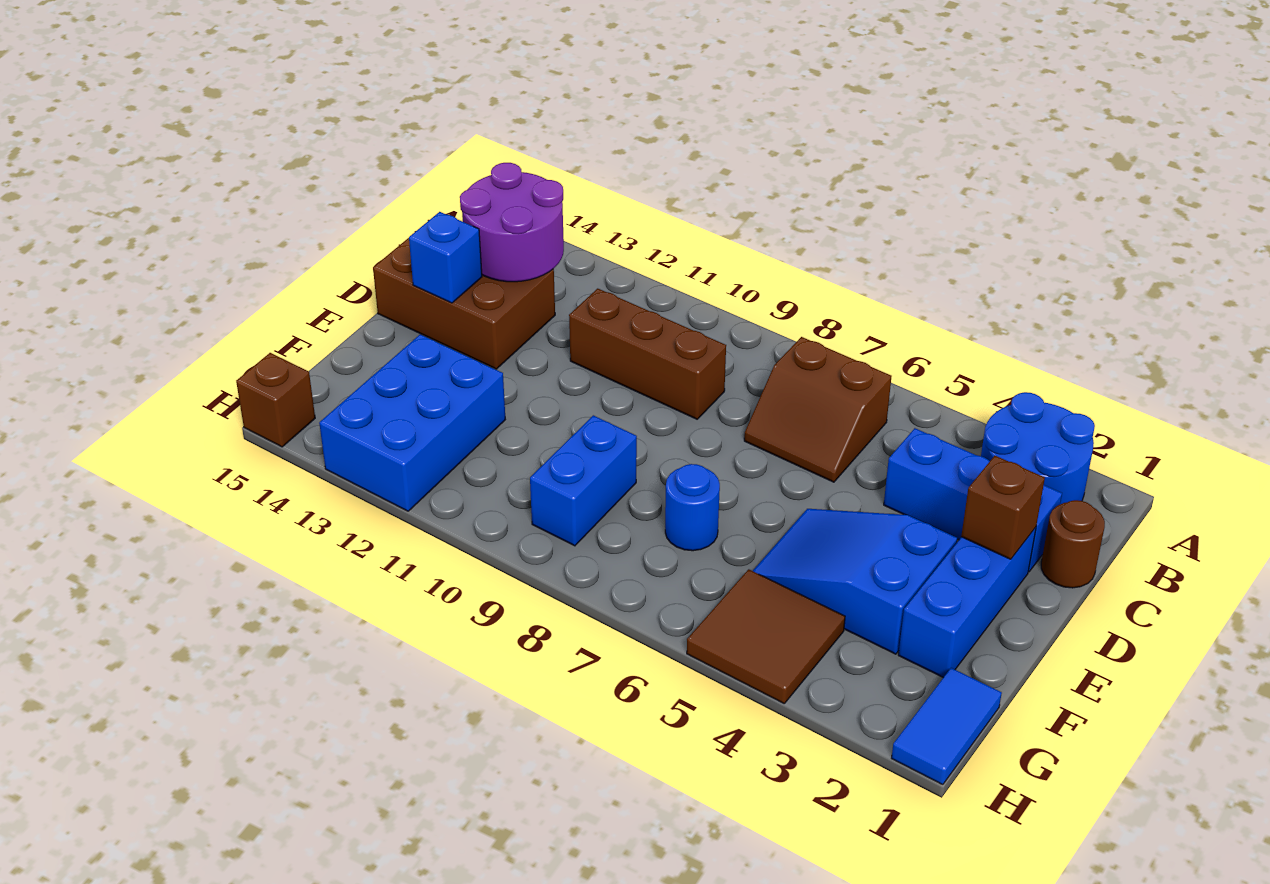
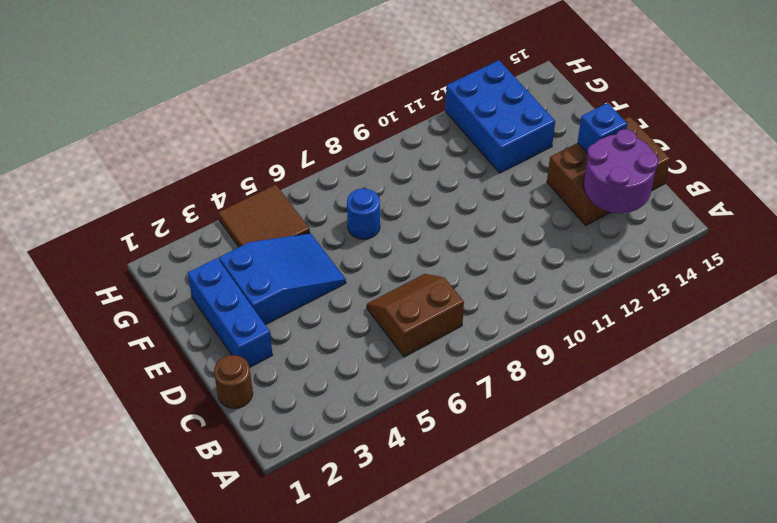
none -> blue round brick A2:B3 level 1
none -> blue brick C2:C4 level 1
none -> brown brick C9:C11 level 1

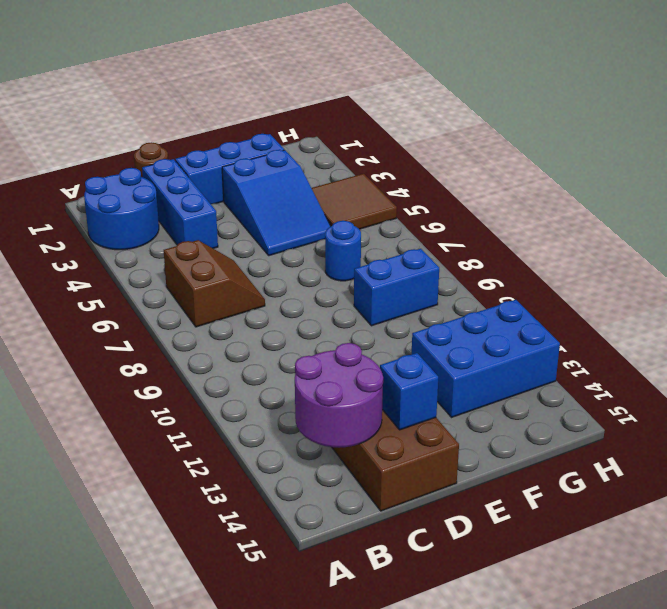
none -> brown brick C9:C11 level 1
none -> blue tile G1:H1 level 1
none -> brown brick H15 level 1

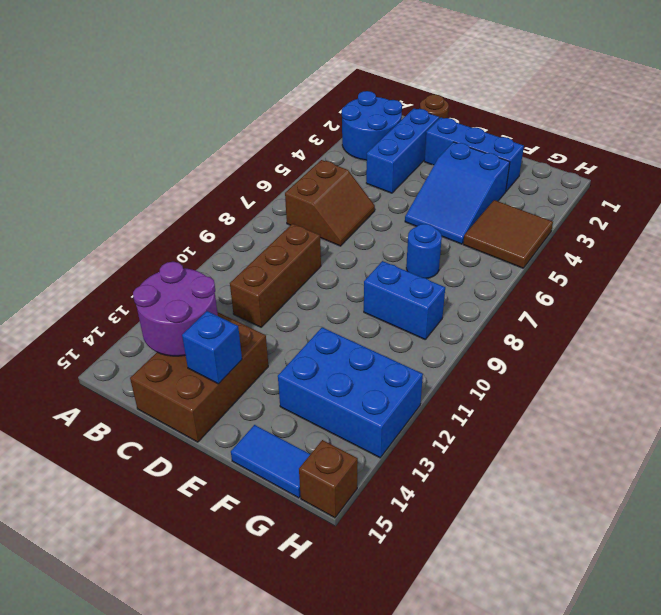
blue tile F15:G15 level 1 -> blue tile G1:H1 level 1
none -> brown brick D2 level 2

